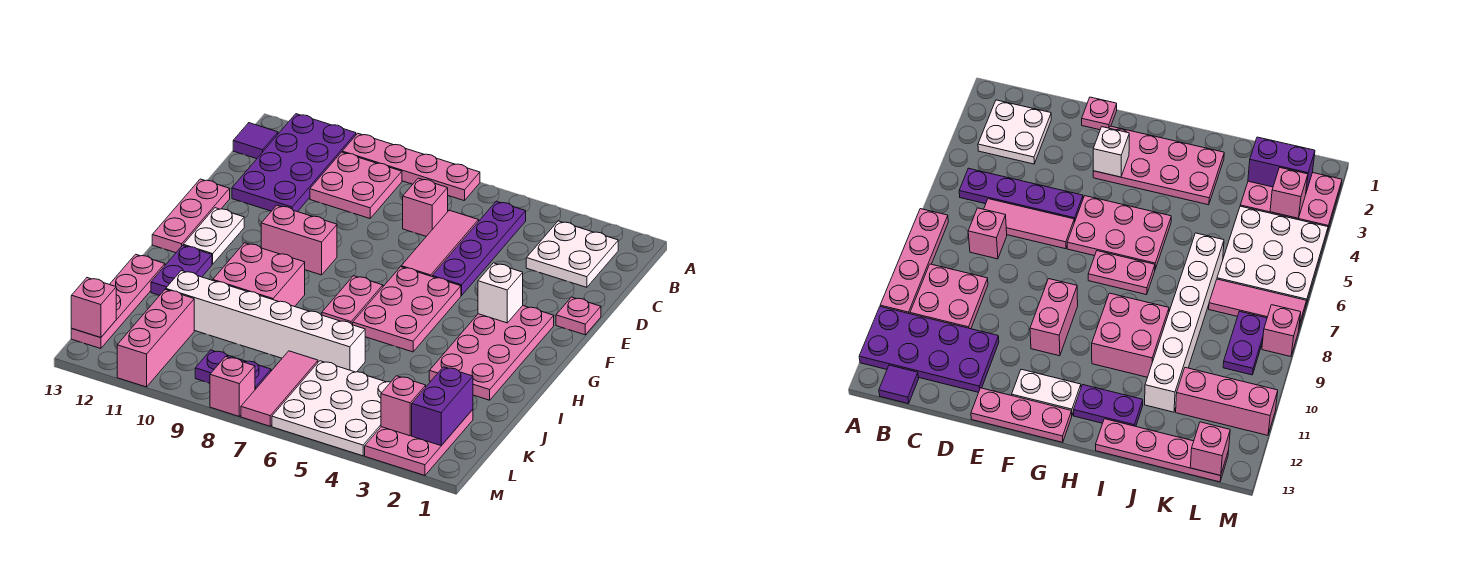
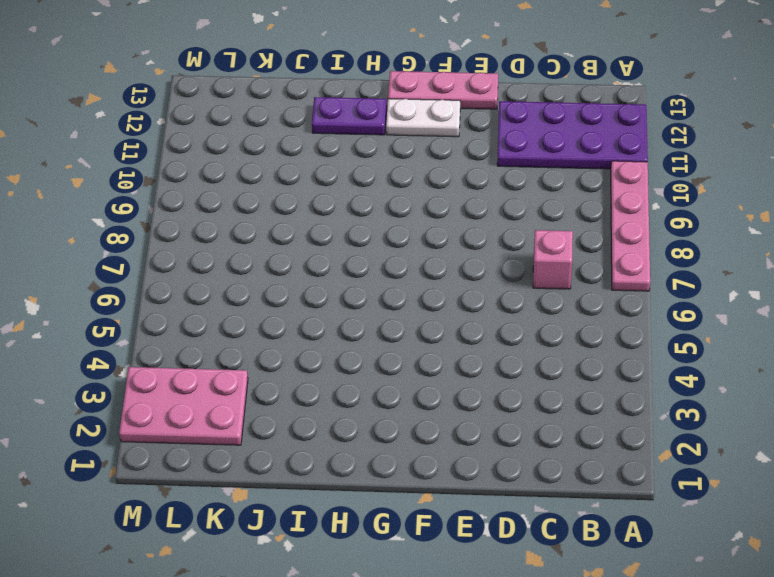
none -> white plate B2:C3 level 1
none -> purple plate B5:E5 level 1
none -> pink plate B9:C10 level 1

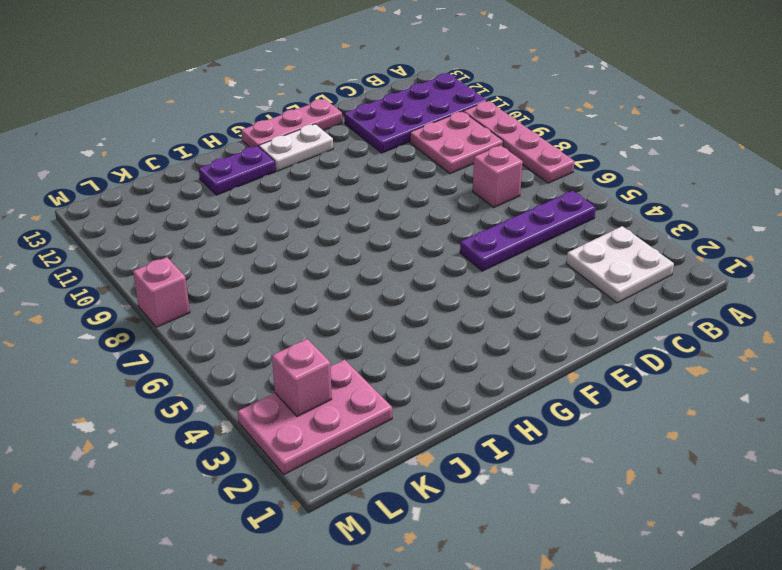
none -> purple tile B13 level 1
none -> pink tile C6:E6 level 1
none -> pink plate E1 level 1

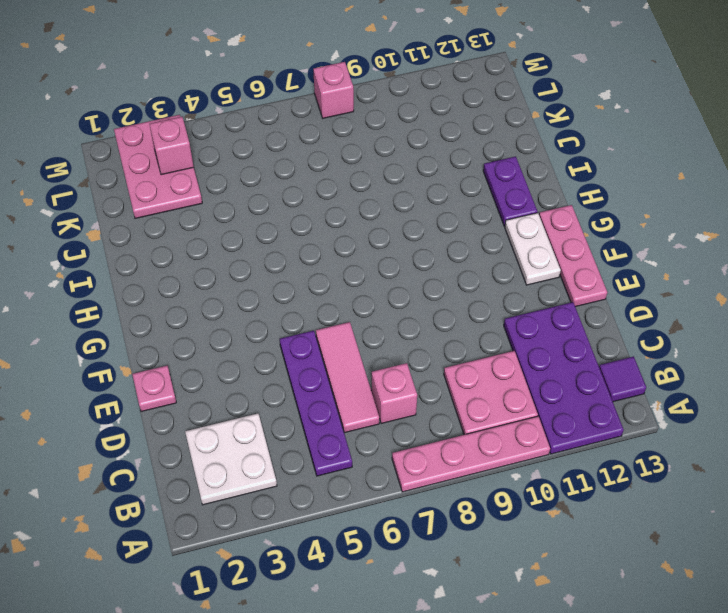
none -> pink plate F2:I3 level 1
none -> pink plate F5:H6 level 1
none -> pink brick F9:F10 level 1

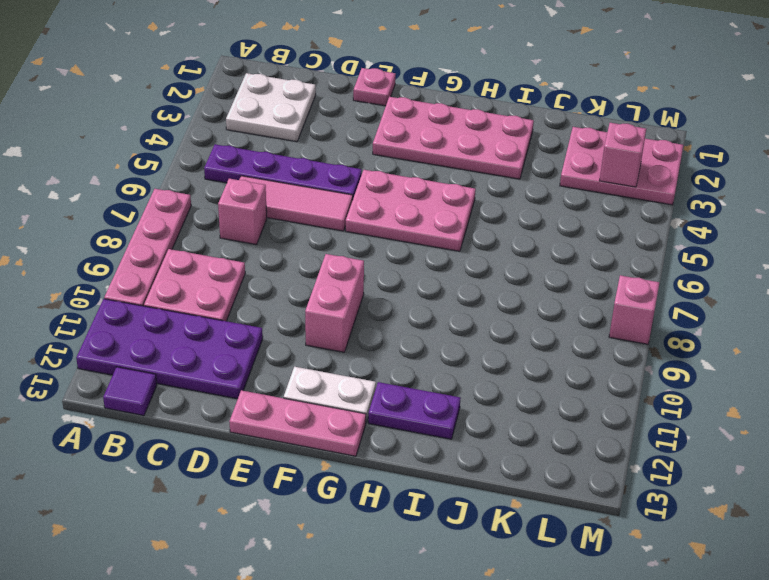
none -> pink plate G7:H7 level 1
none -> pink brick H9:I10 level 1
none -> pink plate I13:L13 level 1

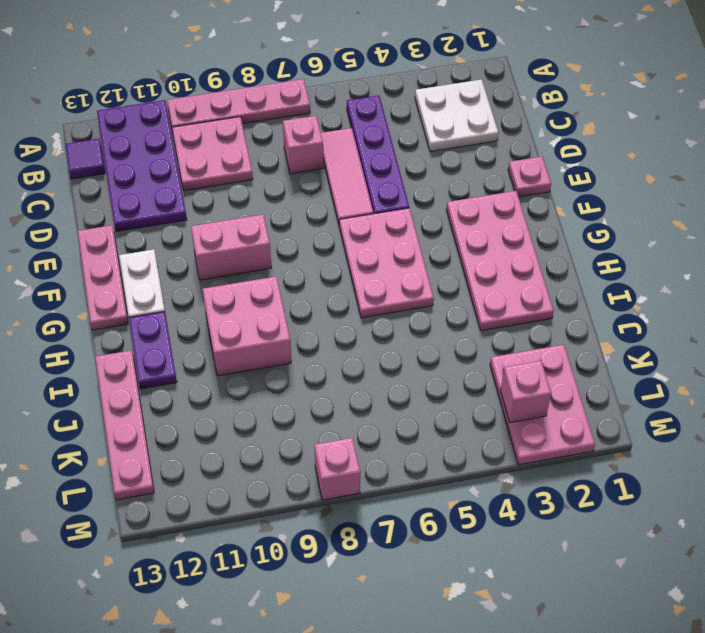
none -> pink plate G7:H7 level 1
none -> white brick J6:J11 level 1
none -> white plate K4:M6 level 1

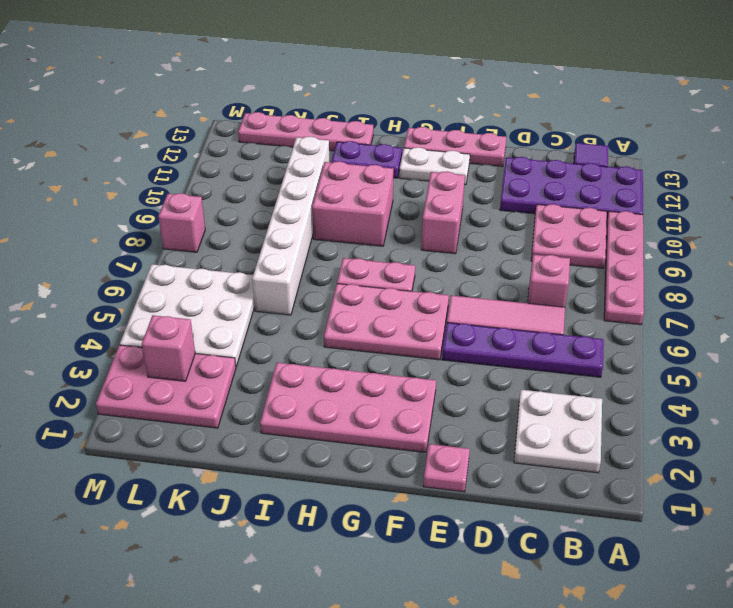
none -> pink tile K7:M7 level 1
none -> pink brick K11:M11 level 1
none -> purple plate L8:L9 level 1

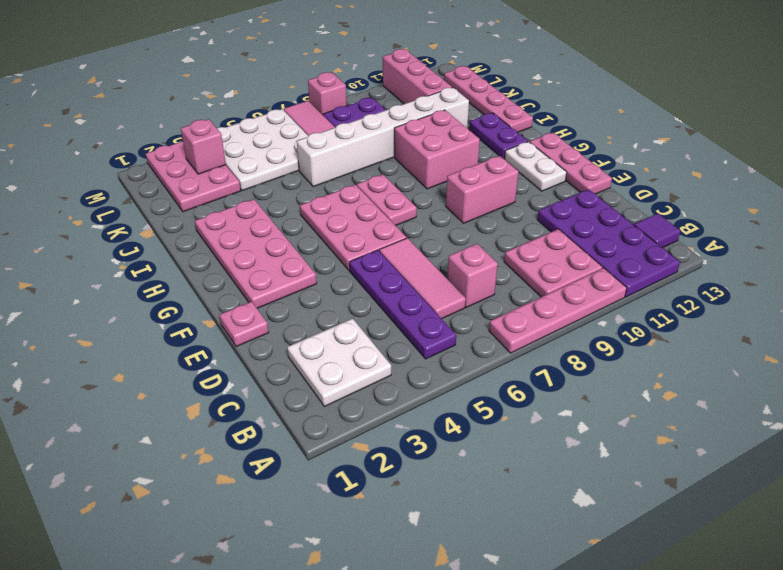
none -> white brick F3 level 2
none -> purple brick K2:L2 level 2
none -> pink brick L13 level 2

